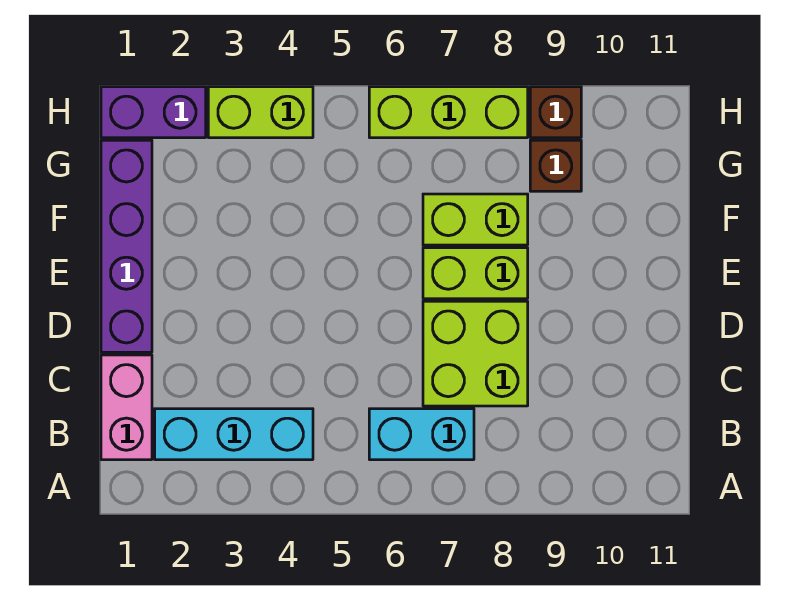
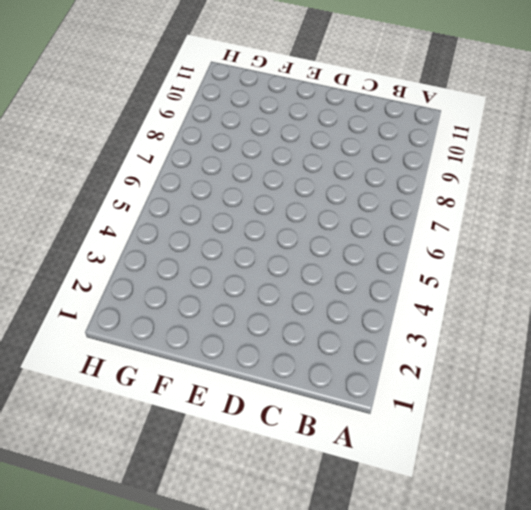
none -> pink brick B1:C1 level 1
none -> cyan brick B2:B4 level 1
none -> cyan brick B6:B7 level 1

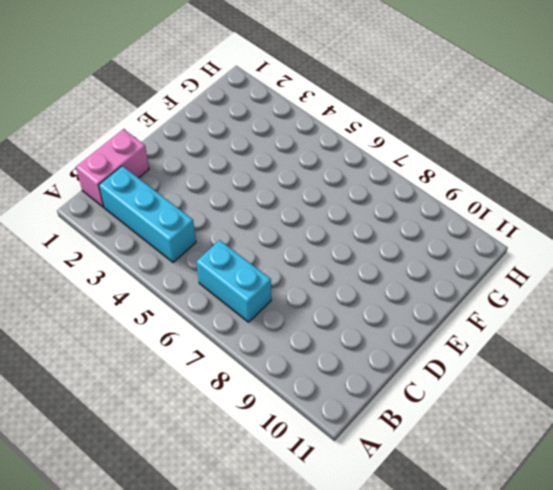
none -> lime brick C7:D8 level 1
none -> purple brick D1:G1 level 1
none -> lime brick E7:E8 level 1

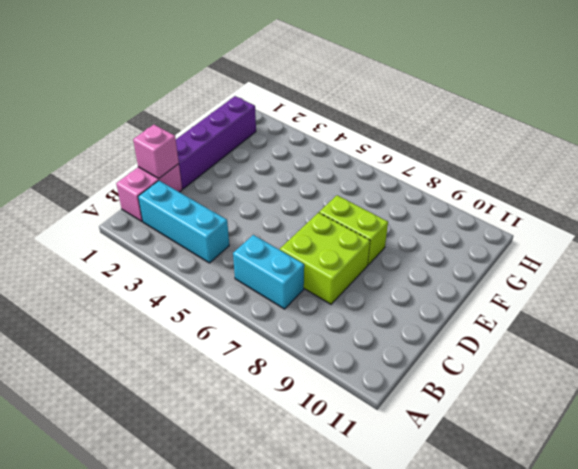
pink brick C1 level 2 -> none
none -> lime brick F7:F8 level 1
none -> brown brick G9 level 1
none -> purple brick H1:H2 level 1

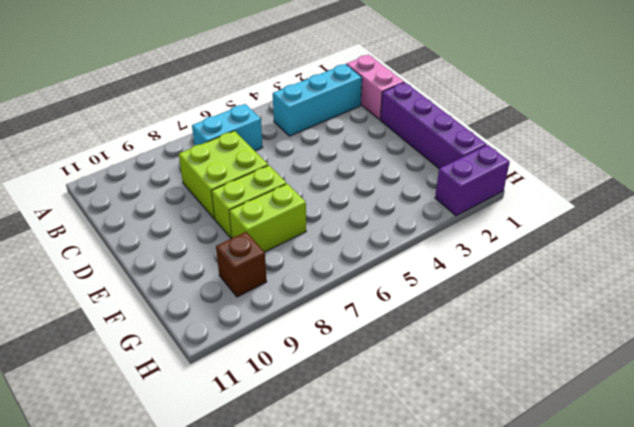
none -> lime brick H3:H4 level 1
none -> lime brick H6:H8 level 1
none -> brown brick H9 level 1

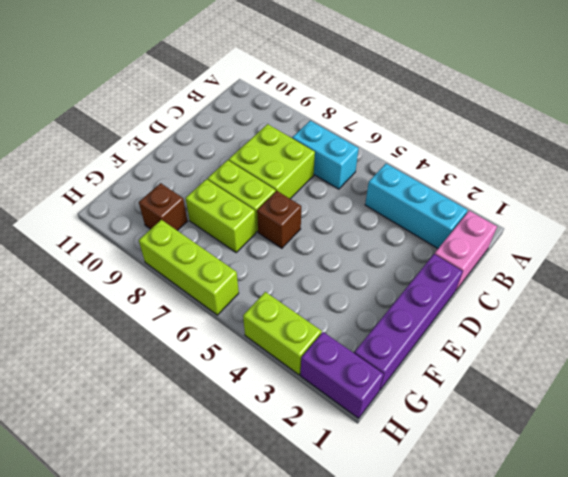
brown brick E6 level 1 -> brown brick H9 level 1

